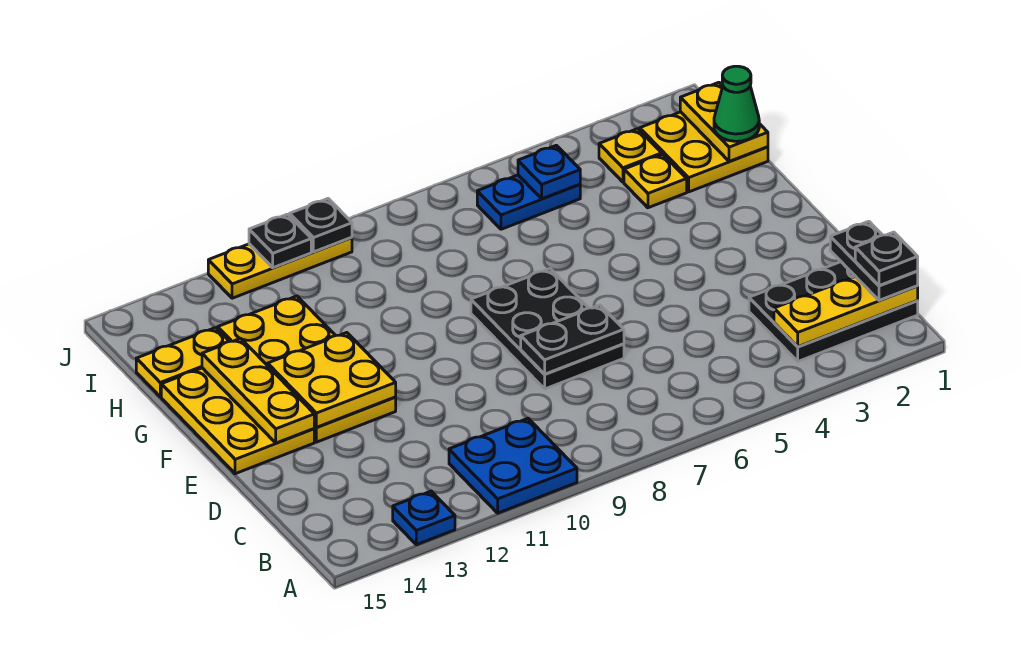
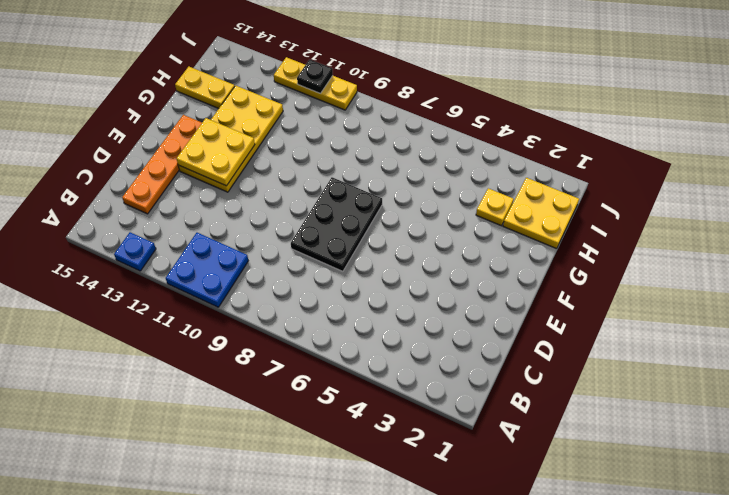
orange plate C14:F14 level 1 -> yellow plate E14:G15 level 1
none -> black plate B1:C3 level 1
none -> yellow plate I3 level 1
none -> blue plate I5:I6 level 1

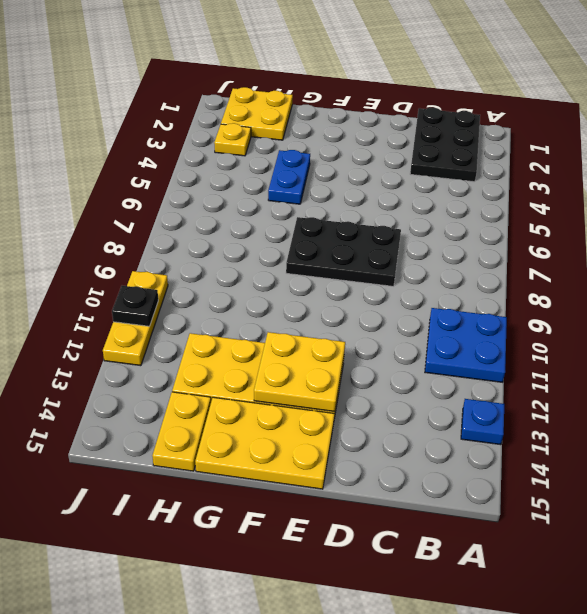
blue plate G4:G5 level 1 -> blue plate I5:I6 level 1
none -> yellow plate H3 level 1
none -> yellow plate B1:B3 level 2
none -> black plate D7:D8 level 2

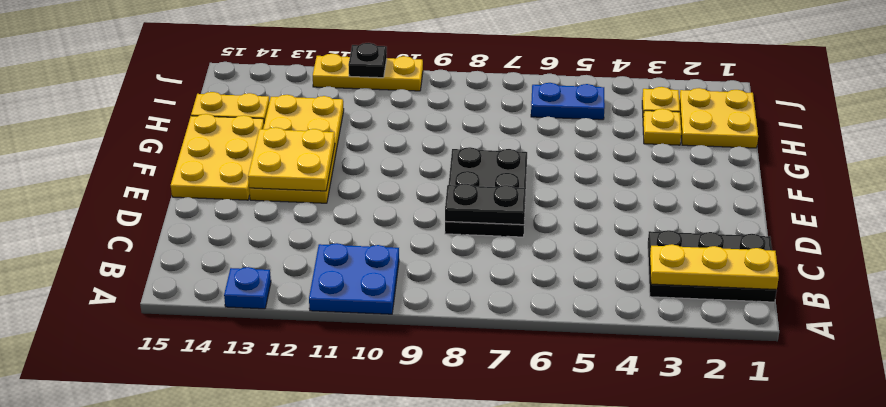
none -> yellow plate E14:G14 level 2
none -> yellow plate H1:I1 level 2
none -> blue plate I5 level 2

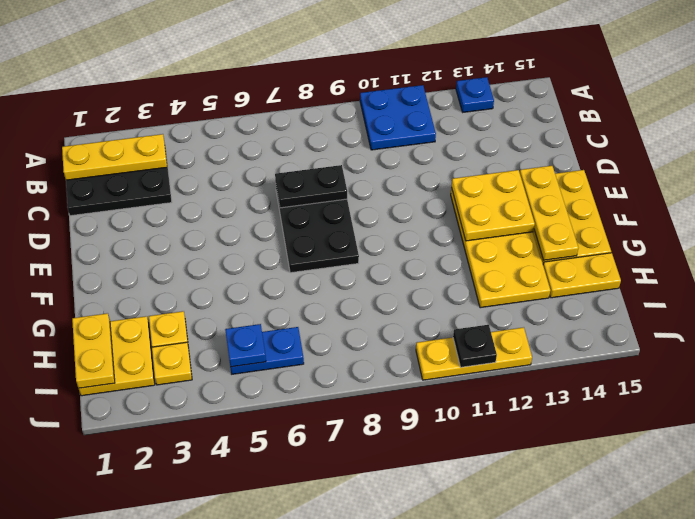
none -> black plate J10 level 2
none -> black plate B1:C1 level 3
none -> green cone H1 level 3

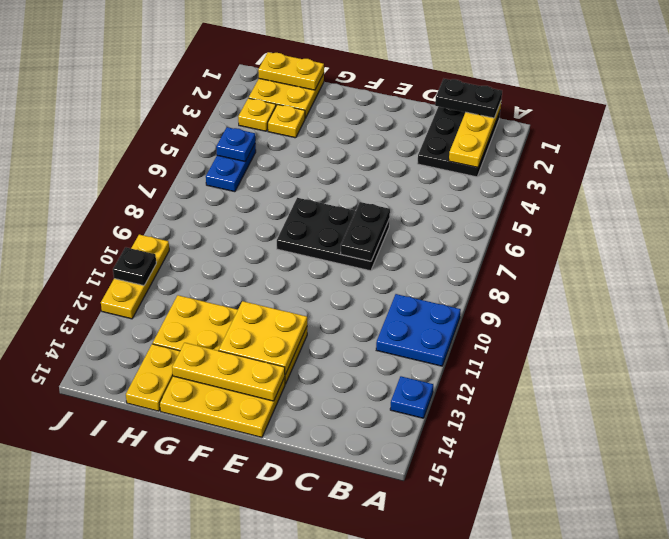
none -> black plate J10 level 2
none -> green cone H1 level 3
none -> black plate B1 level 4

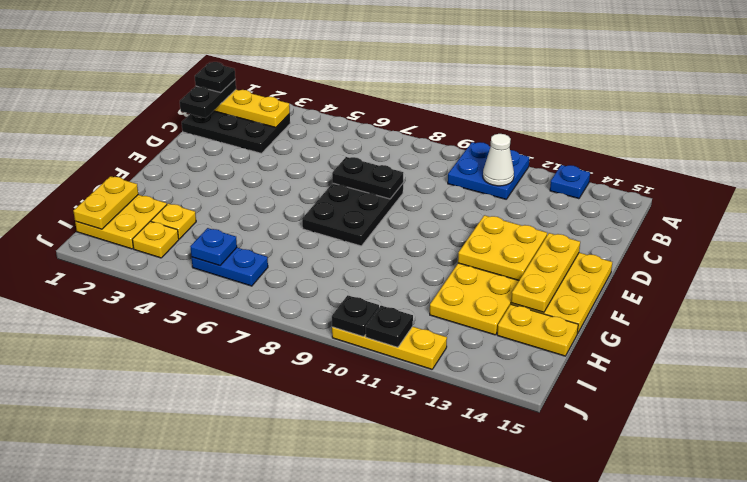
white cone B11 level 2 -> none
none -> green cone H1 level 3

